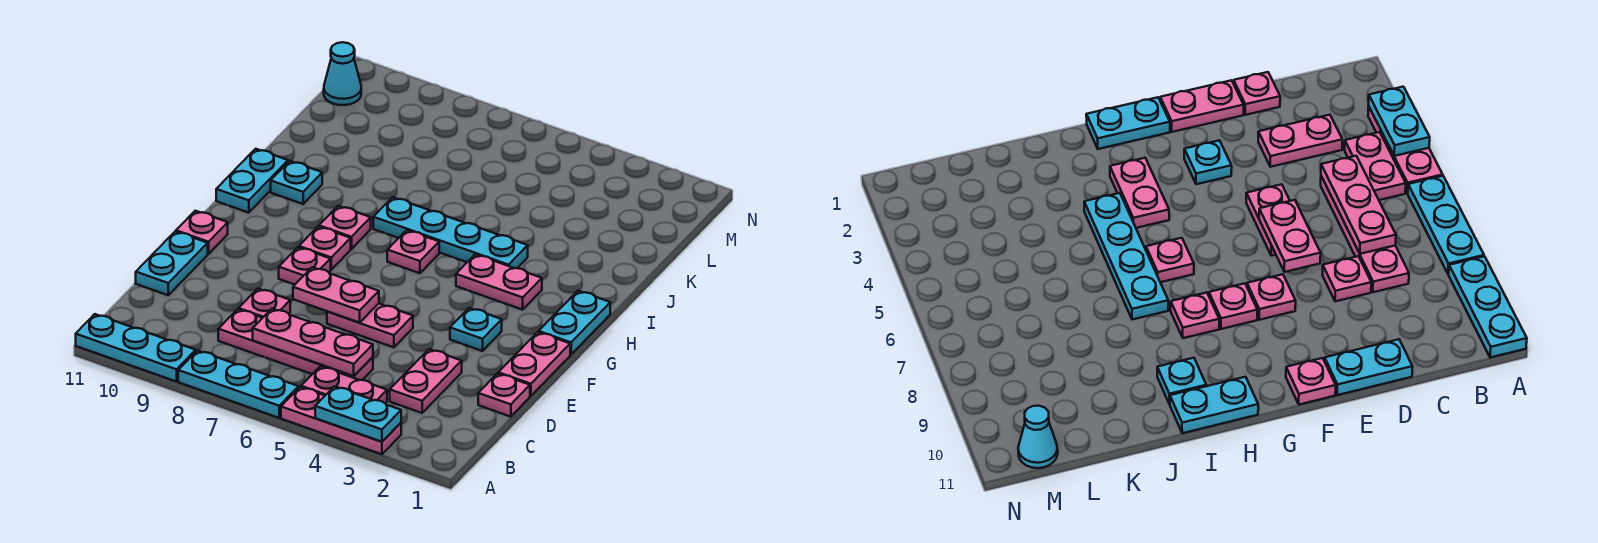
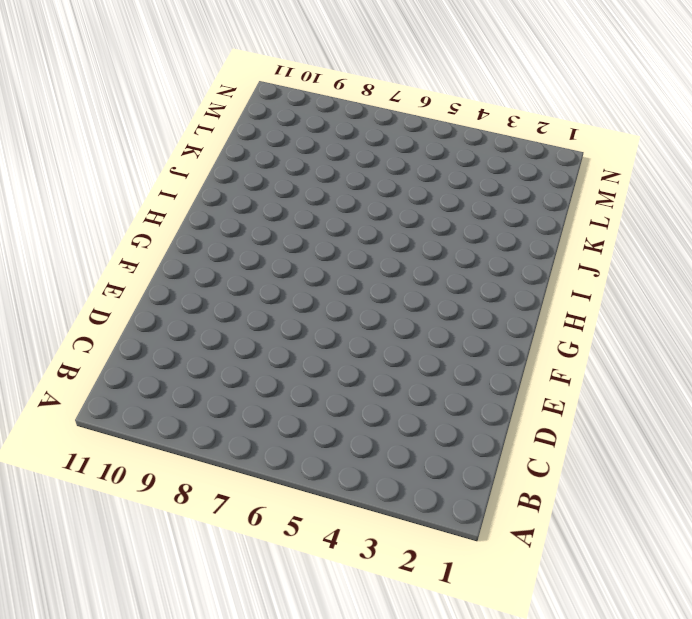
none -> pink plate A3:A5 level 1
none -> cyan plate A6:A8 level 1
none -> cyan plate A9:A11 level 1

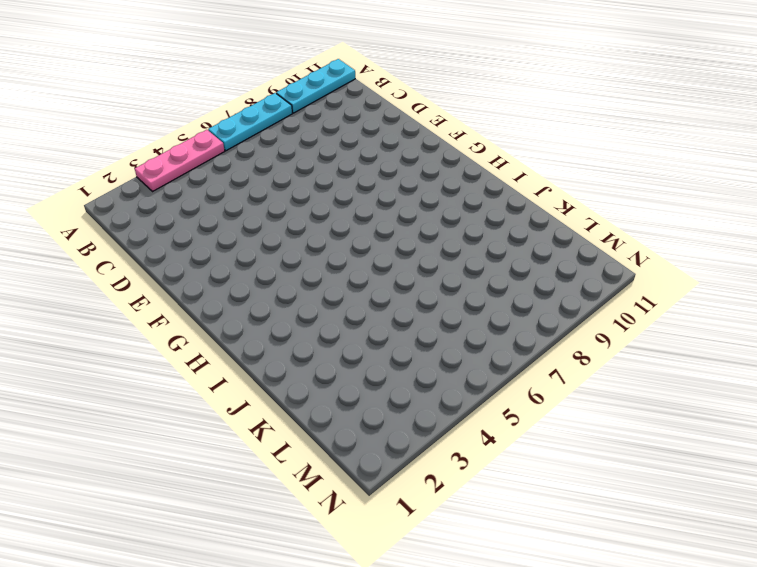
none -> pink plate B4:B5 level 1
none -> pink plate C3:D3 level 1
none -> pink plate C5:C8 level 1

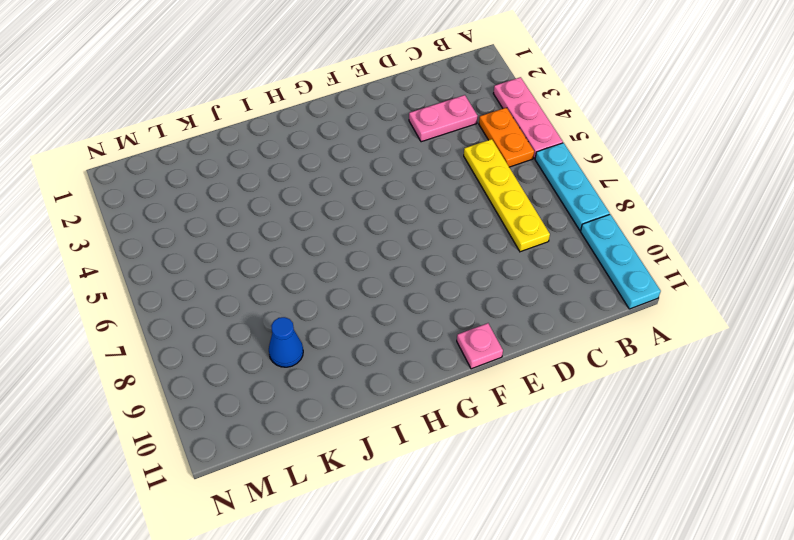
orange plate B4:B5 level 1 -> pink plate B4:B5 level 1
yellow plate C5:C8 level 1 -> pink plate C5:C8 level 1
blue cone K9 level 1 -> none
none -> pink plate D1 level 1
none -> pink plate D8 level 1
none -> cyan plate D11:E11 level 1

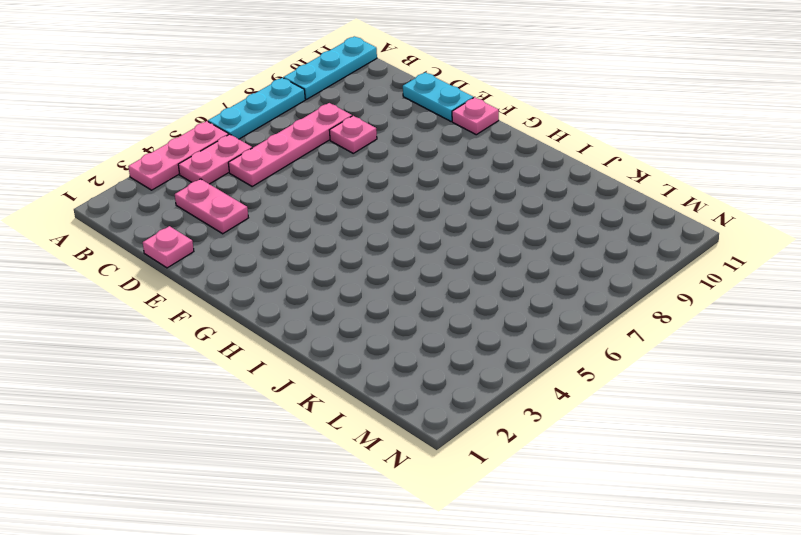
none -> pink plate E1:F1 level 1
none -> pink plate E5:E6 level 1
none -> cyan plate F3 level 1

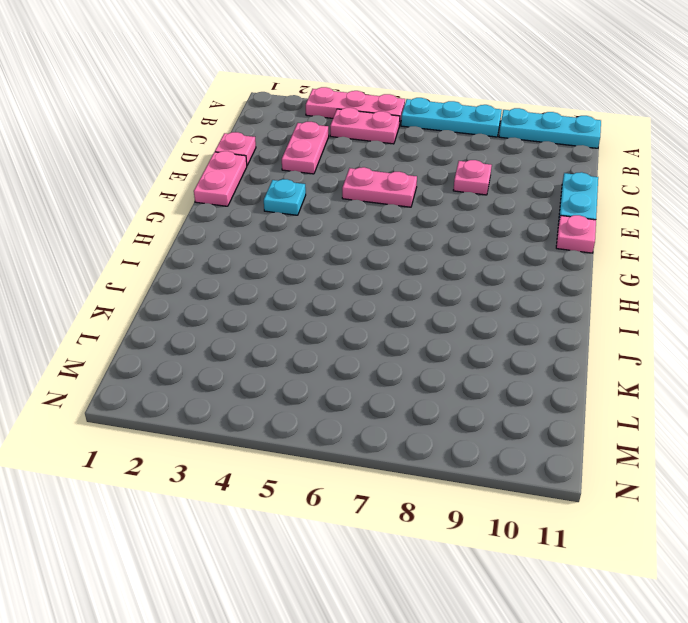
none -> pink plate C5:C8 level 1
none -> pink plate F8 level 1
none -> cyan plate G1:H1 level 1

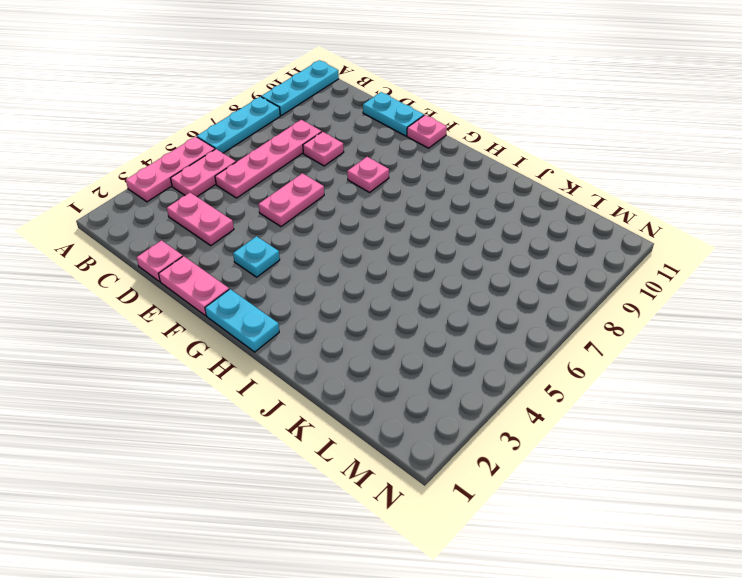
none -> pink plate G8 level 1
none -> pink plate H3:H4 level 1
none -> pink plate H6 level 1

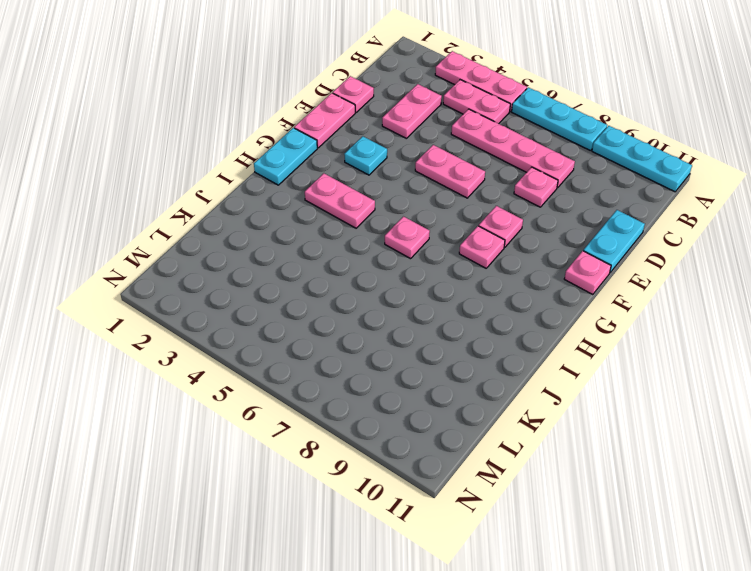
none -> pink plate H8 level 1
none -> cyan plate H11:I11 level 1
none -> cyan plate I4:I7 level 1

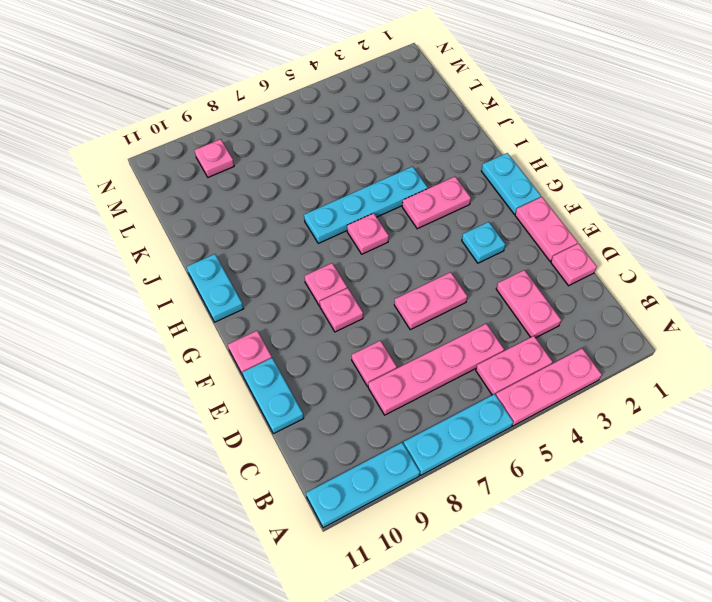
pink plate M9 level 1 -> pink plate H8 level 1
none -> cyan plate I10 level 1
none -> cyan cone M11 level 1
none -> cyan plate A3:A4 level 2

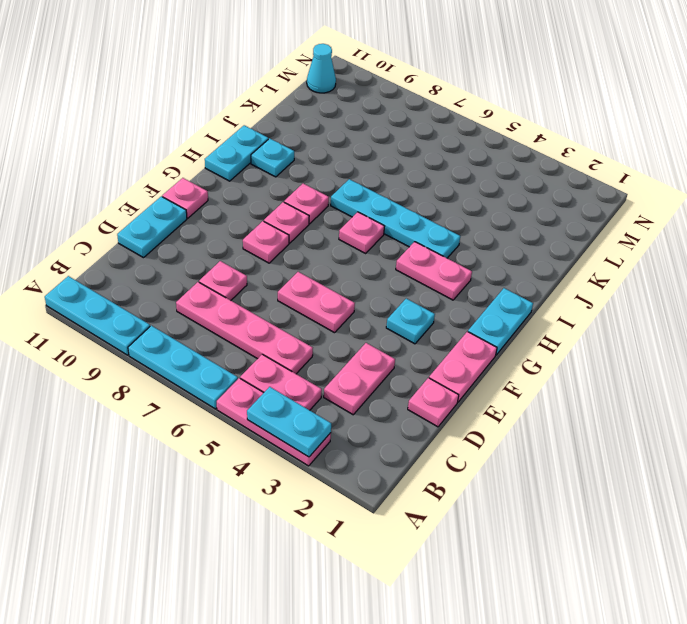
none -> pink plate C5:C7 level 2
none -> pink plate E6:E7 level 2

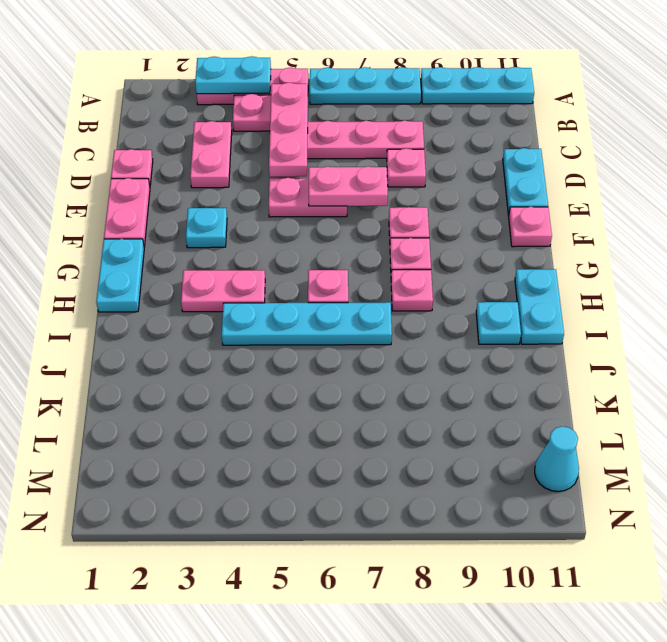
pink plate B5:D5 level 2 -> pink plate C5:C7 level 2

